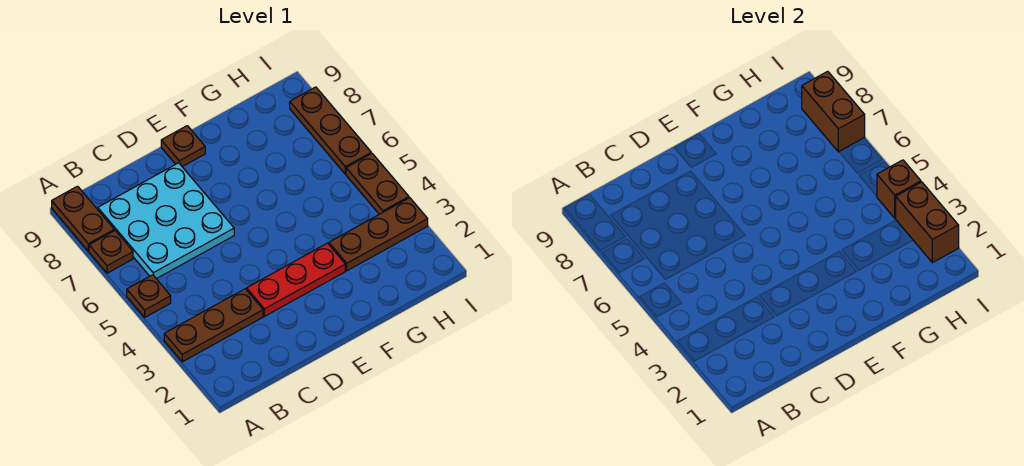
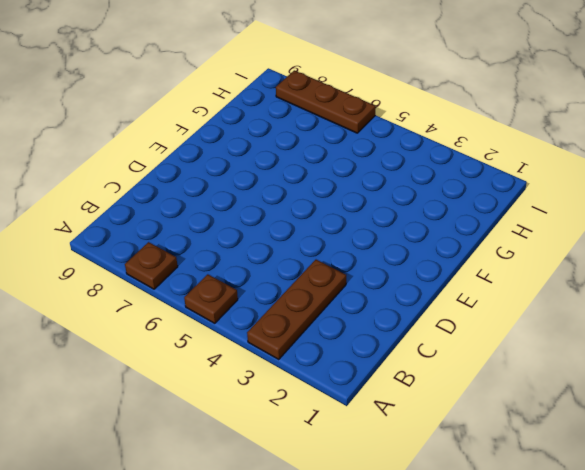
none -> brown plate A8:A9 level 1
none -> cyan plate B6:D8 level 1
none -> red plate D3:F3 level 1

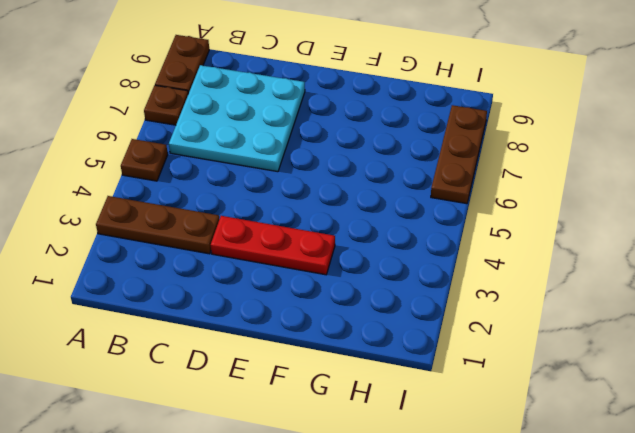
none -> brown plate E9 level 1
none -> brown plate G3:I3 level 1
none -> brown plate I4:I5 level 1

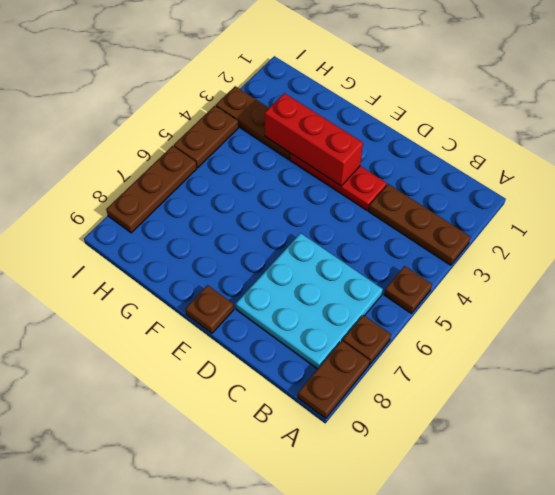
red brick E3:G3 level 2 -> none
none -> brown brick I2:I3 level 2
none -> brown brick I4 level 2
none -> brown brick I7:I8 level 2

